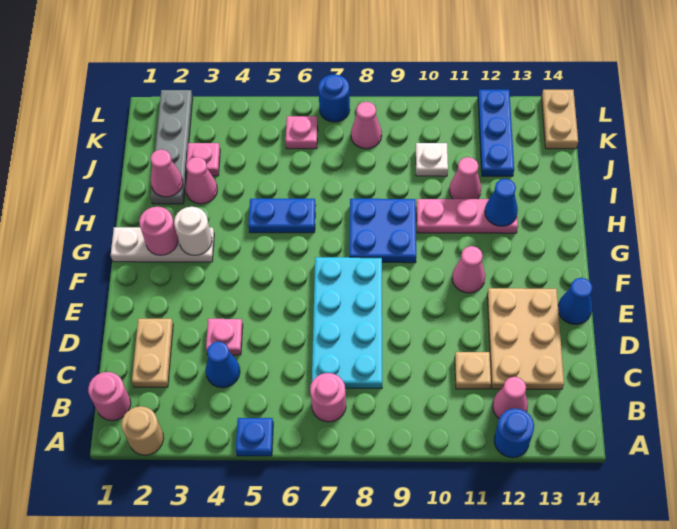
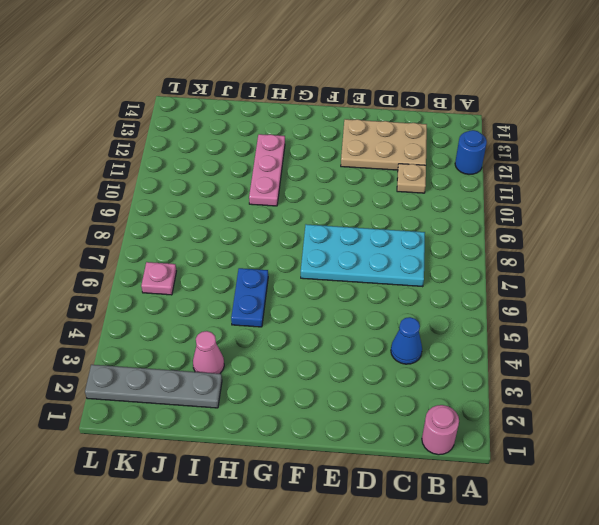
none -> tan round brick A2 level 1
none -> blue plate A5 level 1
none -> pink round brick B7 level 1
none -> pink cone B12 level 1

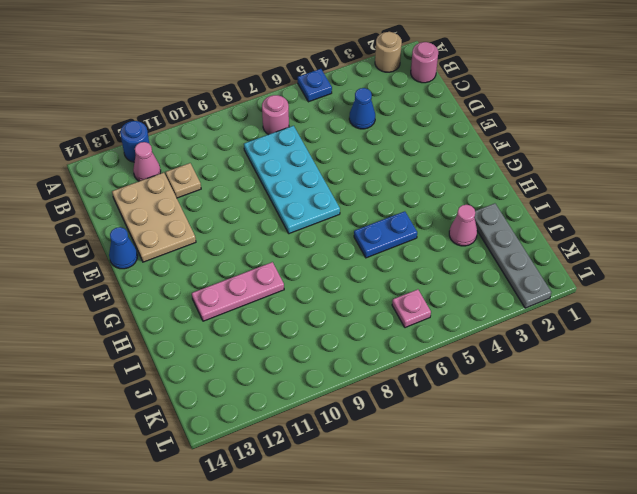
none -> tan plate C2:D2 level 1
none -> pink plate D4 level 1
none -> pink cone F11 level 1
none -> white plate G1:G3 level 1

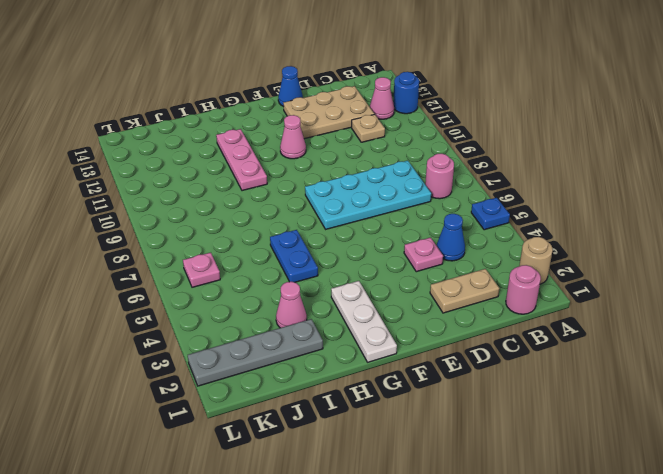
none -> blue plate G8:H9 level 1
none -> pink cone I11 level 1
none -> pink plate J3 level 1
none -> white plate J10 level 1

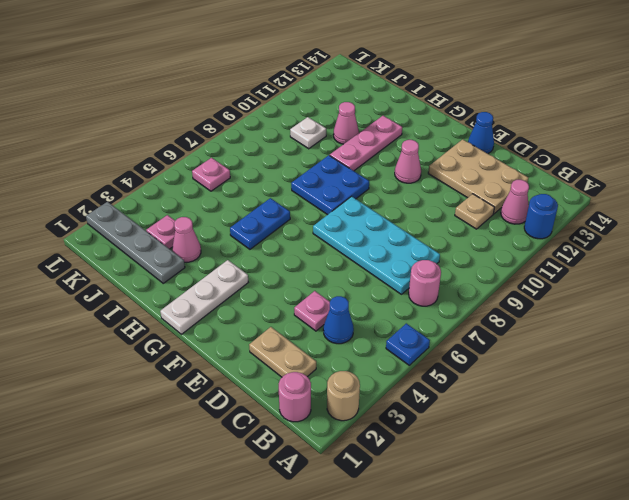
none -> blue plate J12:L12 level 1
none -> pink cone K8 level 1
none -> tan plate K14:L14 level 1
none -> blue round brick L7 level 1

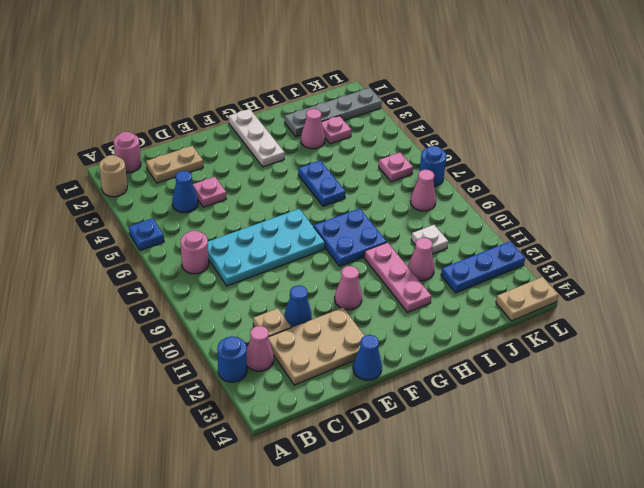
blue cone D11 level 1 -> blue cone H12 level 2
none -> pink round brick G2 level 2
none -> white round brick G3 level 2
none -> pink cone I2 level 2

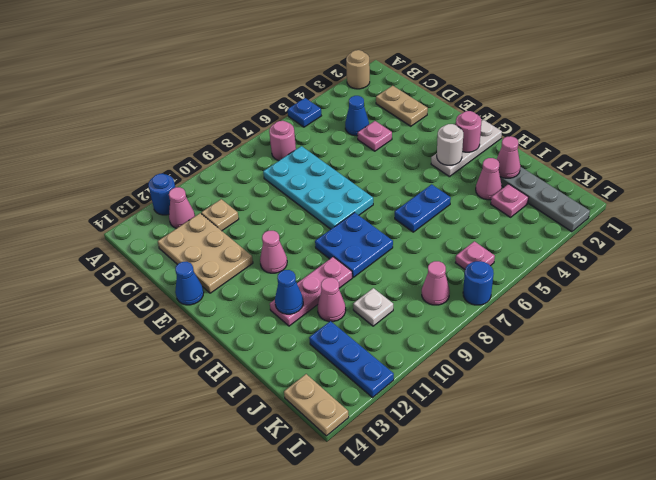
none -> pink round brick B1 level 1

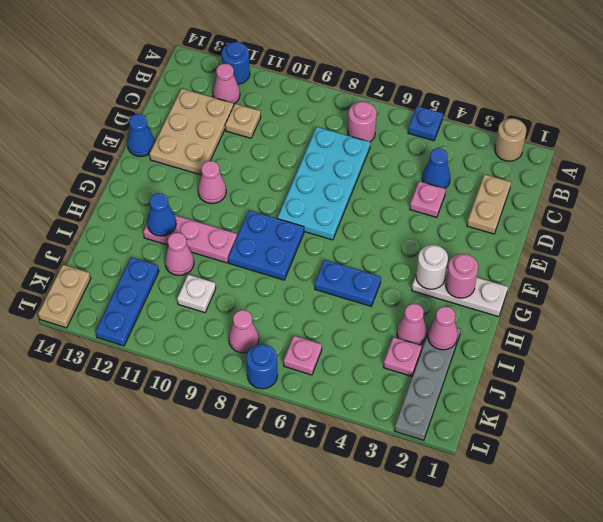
none -> pink round brick B1 level 1

